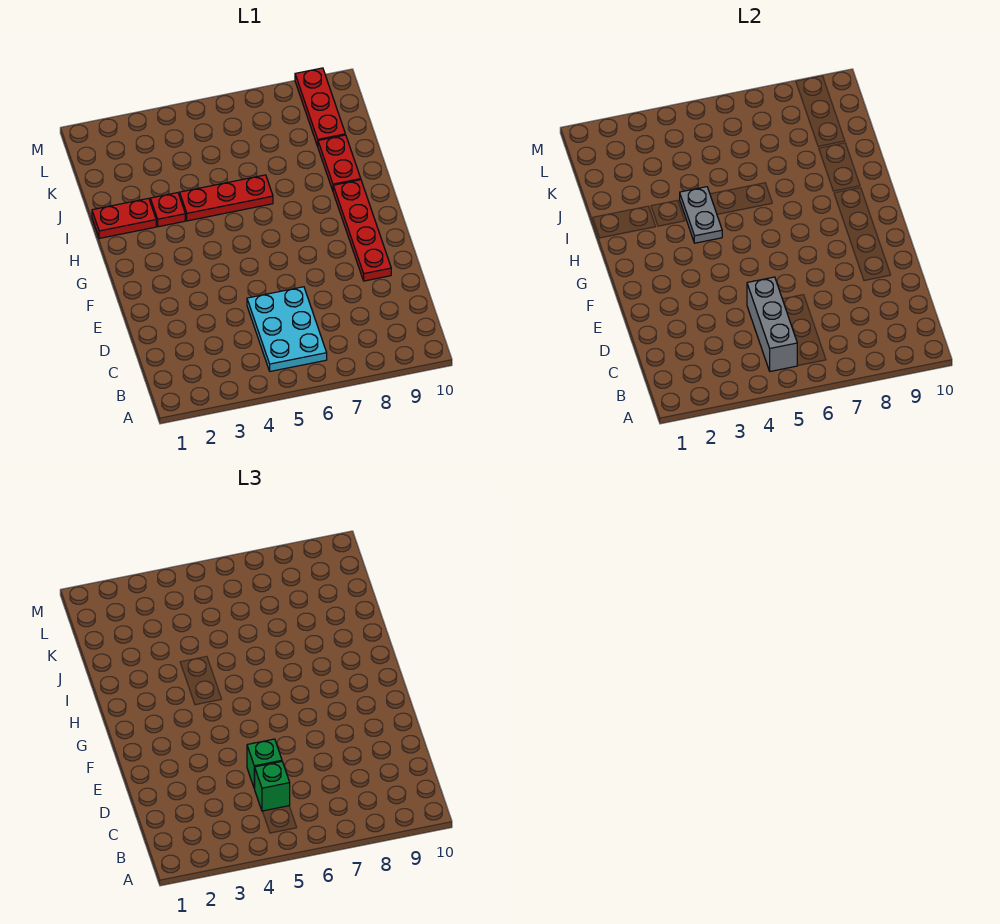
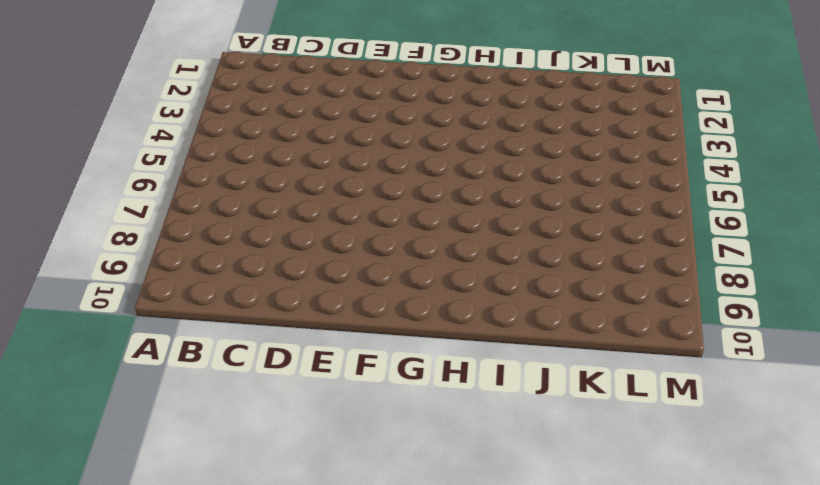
none -> cyan plate B5:D6 level 1
none -> red plate E9:H9 level 1

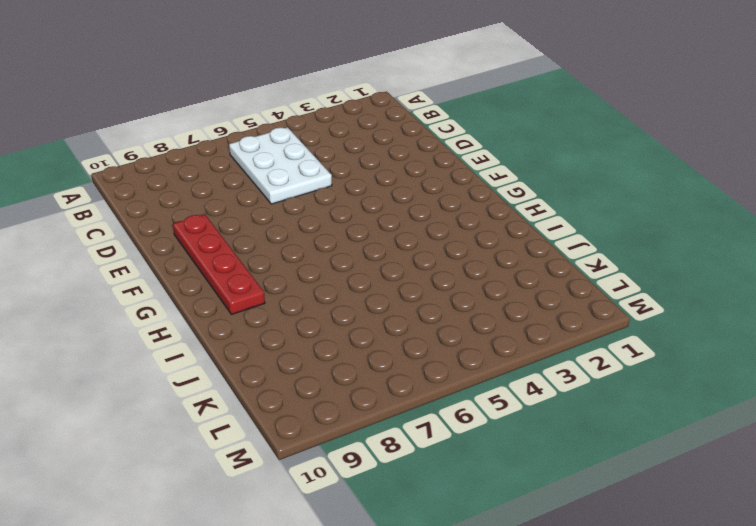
white plate B5:D6 level 1 -> cyan plate B5:D6 level 1
none -> red plate I1:I2 level 1
none -> red plate I3 level 1

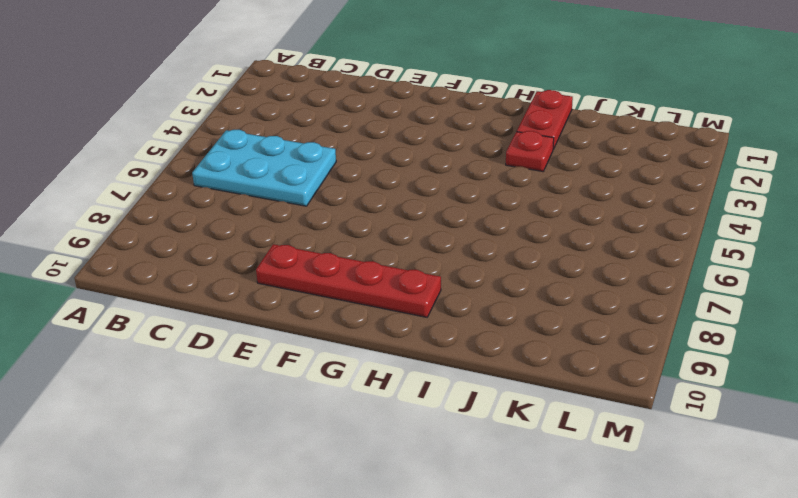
none -> red plate I4:I6 level 1
none -> red plate I9:J9 level 1

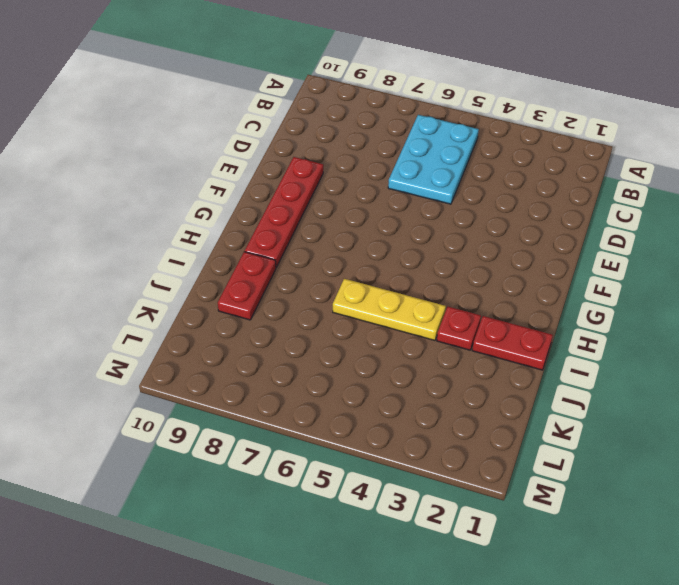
yellow plate I4:I6 level 1 -> red plate I4:I6 level 1
none -> red plate K9:M9 level 1
none -> grey brick B5:D5 level 2

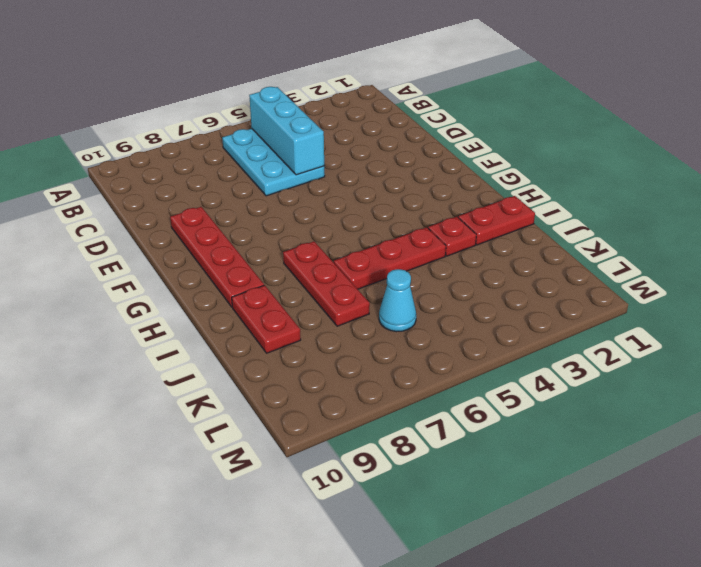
cyan brick B5:D5 level 2 -> grey brick B5:D5 level 2
red plate H7:J7 level 1 -> red plate K9:M9 level 1
cyan cone K6 level 1 -> none
none -> grey plate H4:I4 level 2
none -> green brick C5 level 3

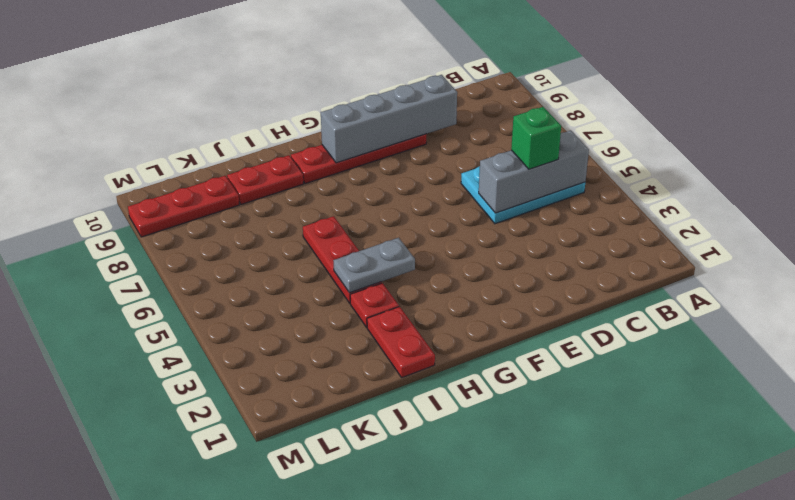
grey brick D9:G9 level 2 -> none
none -> green brick D5 level 3

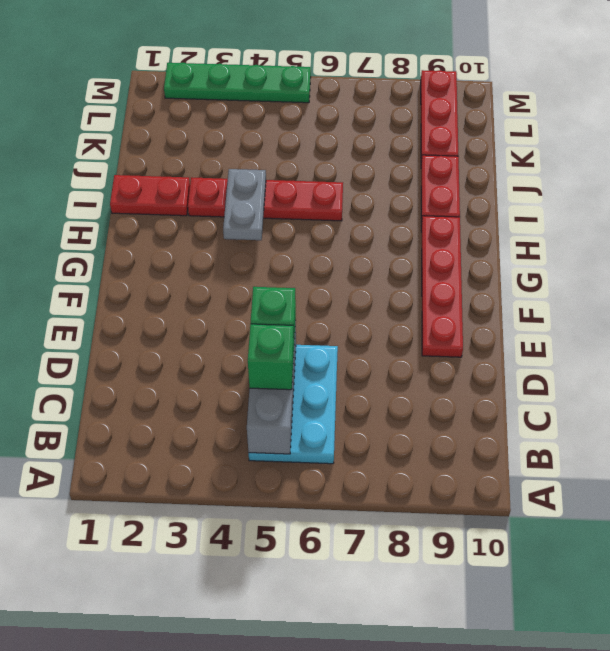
green plate M2:M5 level 1 -> none

